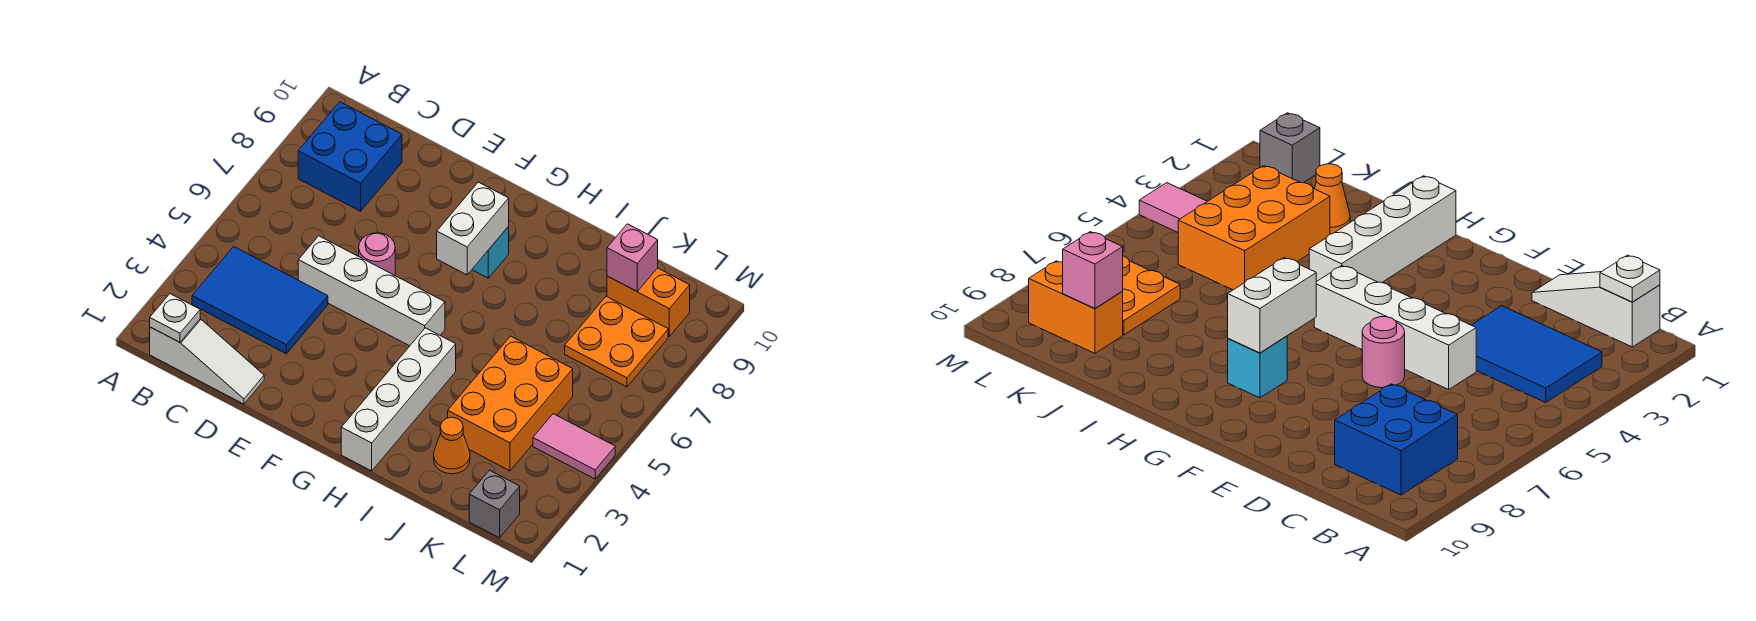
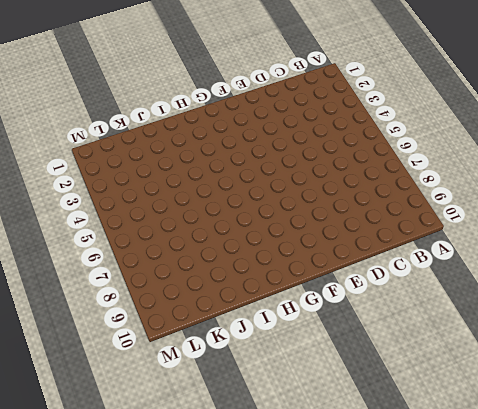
none -> white slope B1:D1 level 1 top B
none -> blue tile B3:D4 level 1
none -> blue brick B8:C9 level 1

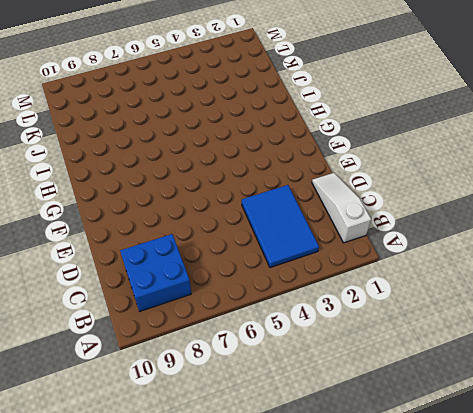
none -> white brick D5:G5 level 1
none -> pink round brick E6 level 1
none -> cyan brick G8 level 1

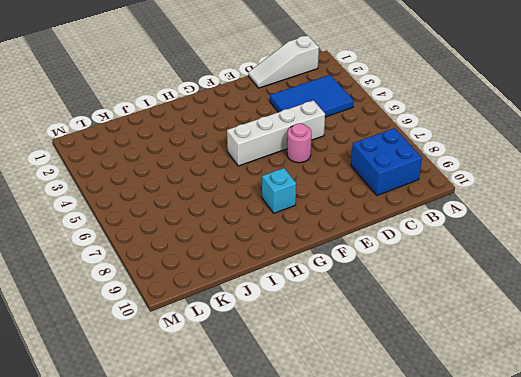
none -> white brick H1:H4 level 1
none -> orange cone J2 level 1
none -> orange brick J3:K5 level 1

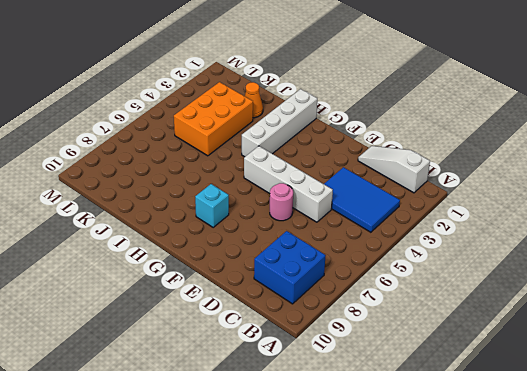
none -> orange plate K7:L8 level 1
none -> orange brick K9:L9 level 1
none -> grey brick L1 level 1

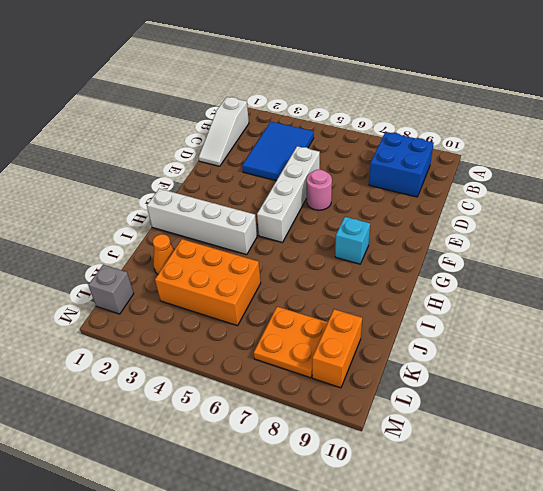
none -> pink tile L4:M4 level 1
none -> white plate B1 level 2
none -> white brick G7:G8 level 2

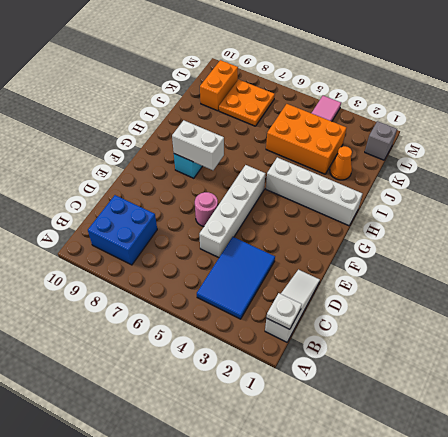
none -> pink brick K9 level 2

